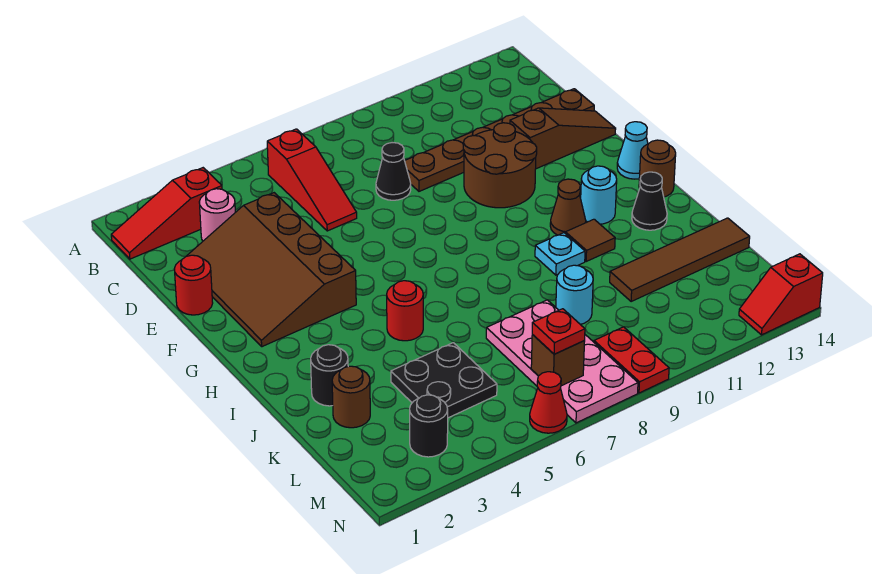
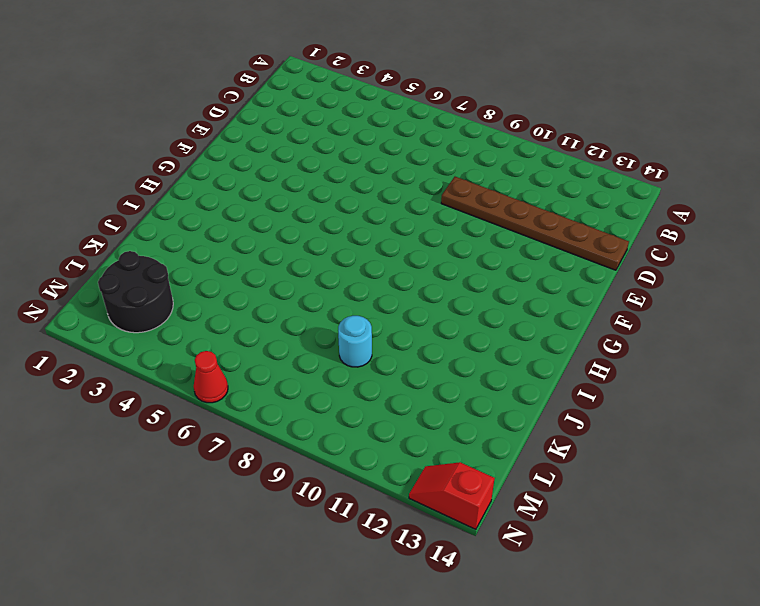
black round brick L2:M3 level 1 -> black round brick M3 level 1
none -> red slope B1:B3 level 1 top 3
none -> red slope B6:D6 level 1 top B
none -> pink round brick C3 level 1

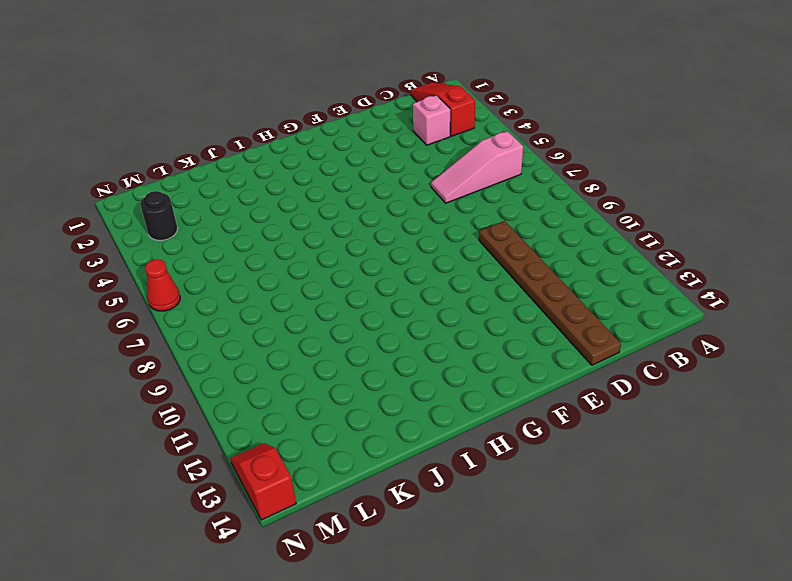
pink slope B6:D6 level 1 top B -> red slope B6:D6 level 1 top B
pink brick C3 level 1 -> pink round brick C3 level 1
none -> brown slope D2:G4 level 1 top 4
none -> black cone D8 level 1
none -> red round brick E1 level 1

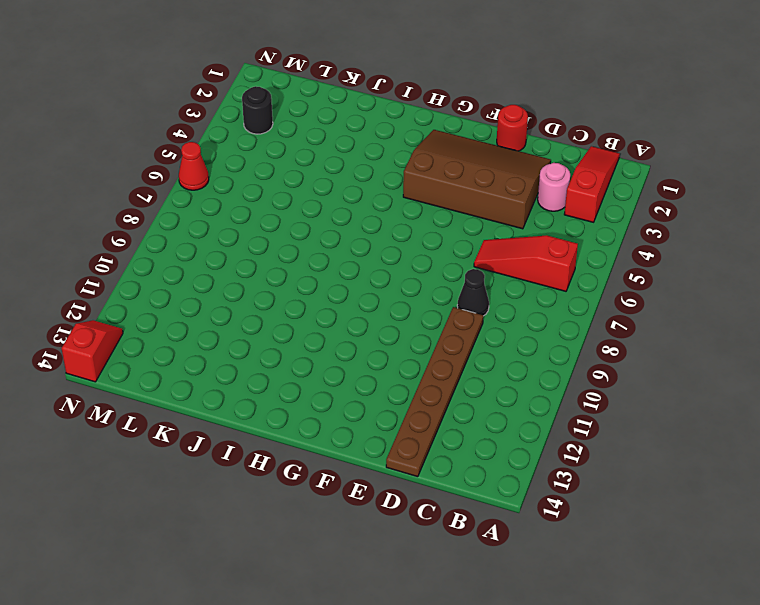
none -> brown round brick E10:F11 level 1
none -> brown slope E12:E14 level 1 top 12
none -> cyan cone G14 level 1

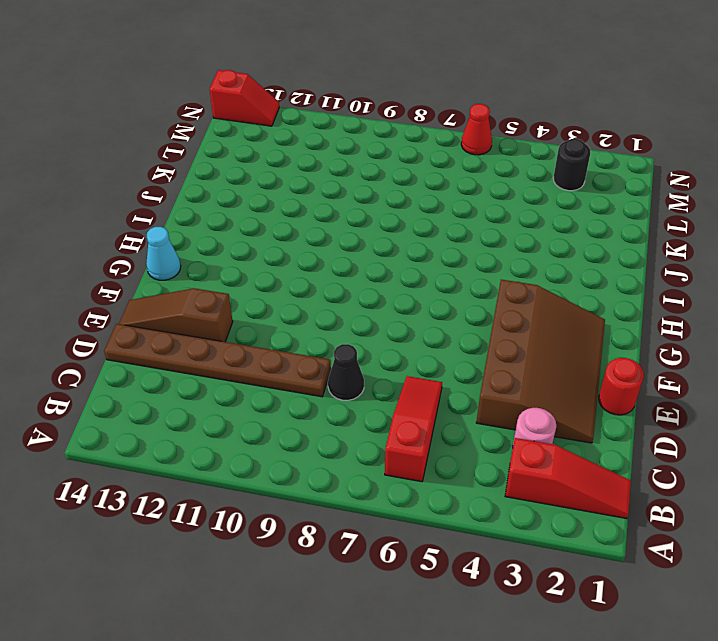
none -> brown round brick E10:F11 level 1
none -> brown cone H11 level 1
none -> cyan round brick H12 level 1

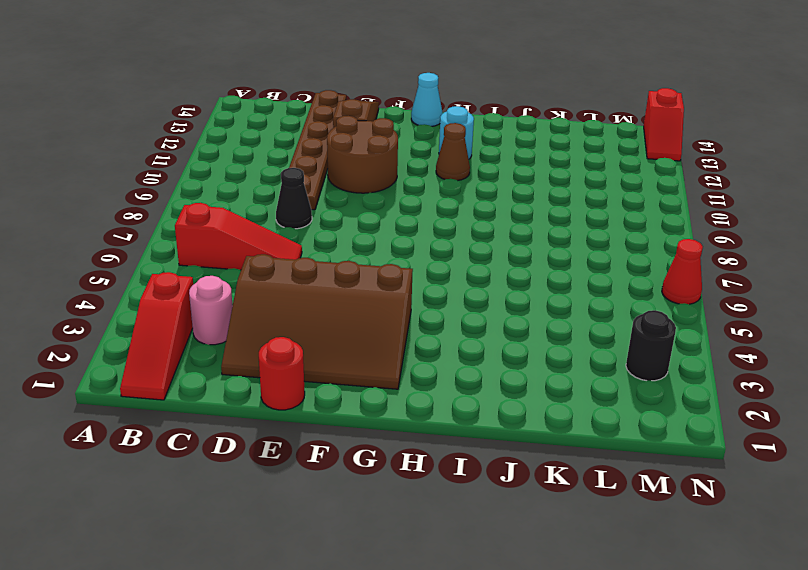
none -> brown round brick H14 level 1
none -> red round brick I5 level 1
none -> cyan plate I10 level 1

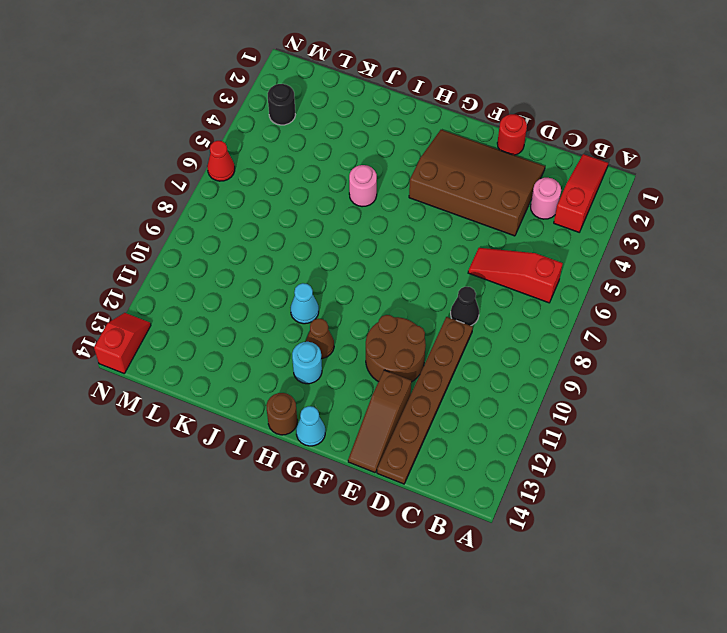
pink round brick I5 level 1 -> red round brick I5 level 1
cyan cone I10 level 1 -> cyan plate I10 level 1
none -> brown tile I11 level 1
none -> black cone I13 level 1
none -> black round brick J2 level 1

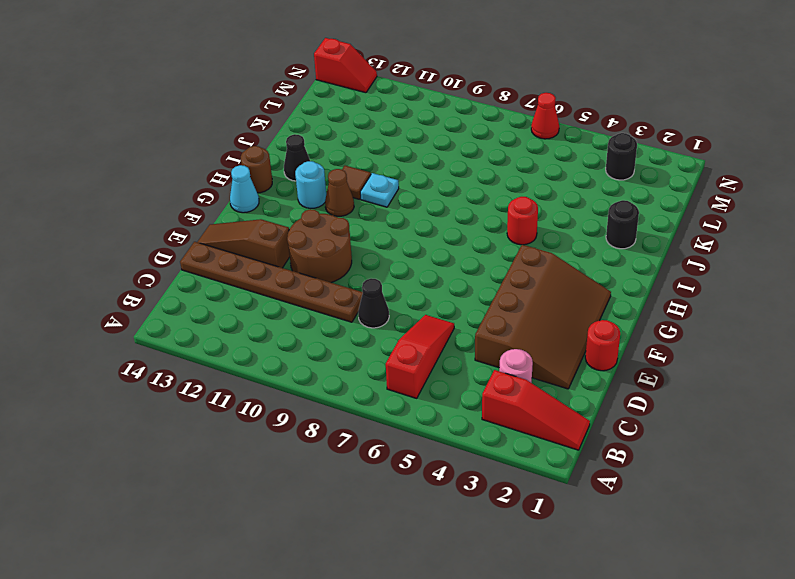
none -> brown round brick K2 level 1
none -> black plate K4:L5 level 1
none -> pink plate K7:N8 level 1

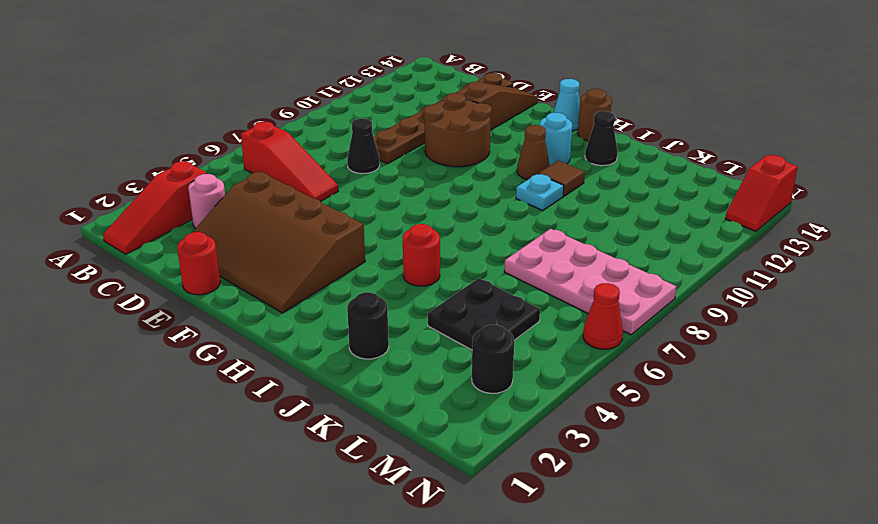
none -> brown round brick K2 level 1
none -> cyan round brick K9 level 1
none -> brown tile K11:K14 level 1

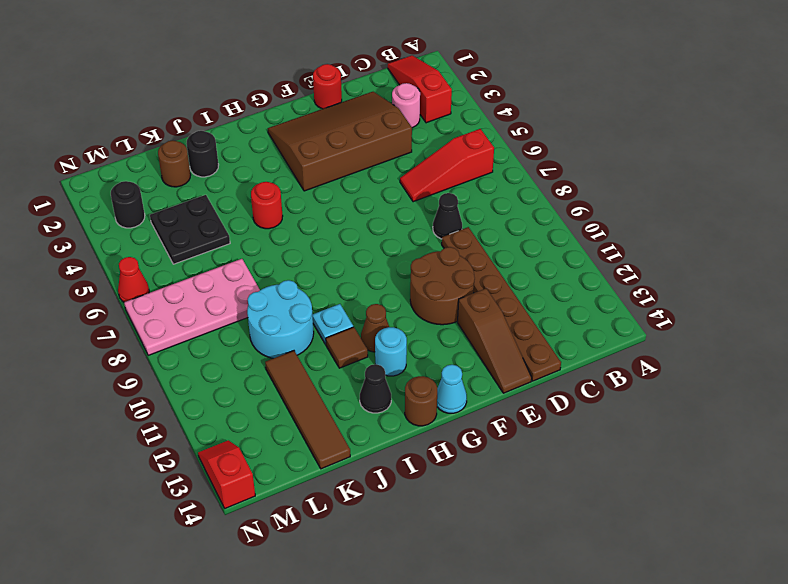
cyan round brick J9:K10 level 1 -> cyan round brick K9 level 1
none -> red plate M9:N9 level 1
none -> brown brick M7 level 2
none -> red plate M7 level 3

